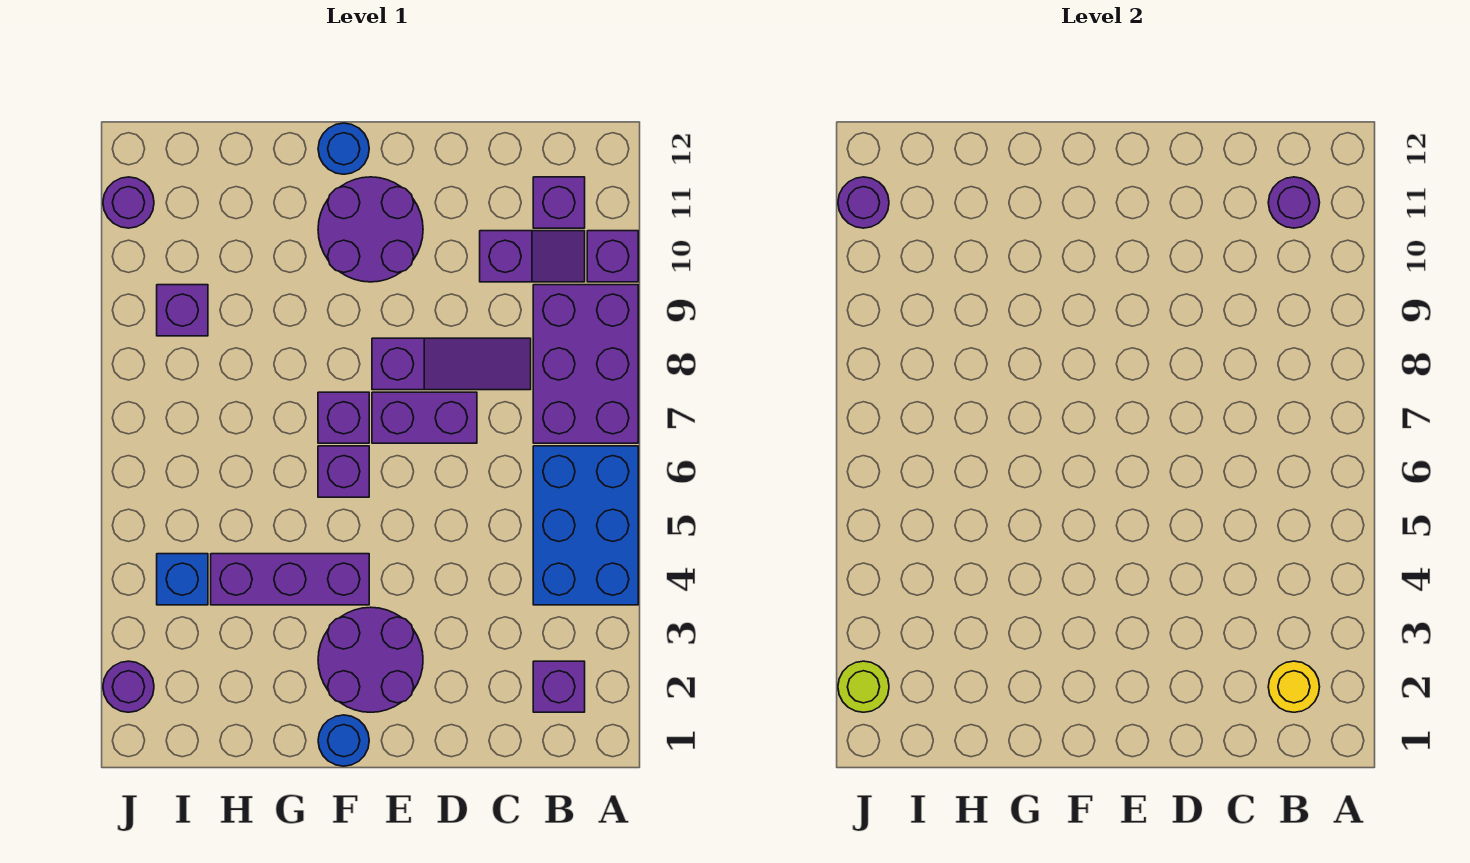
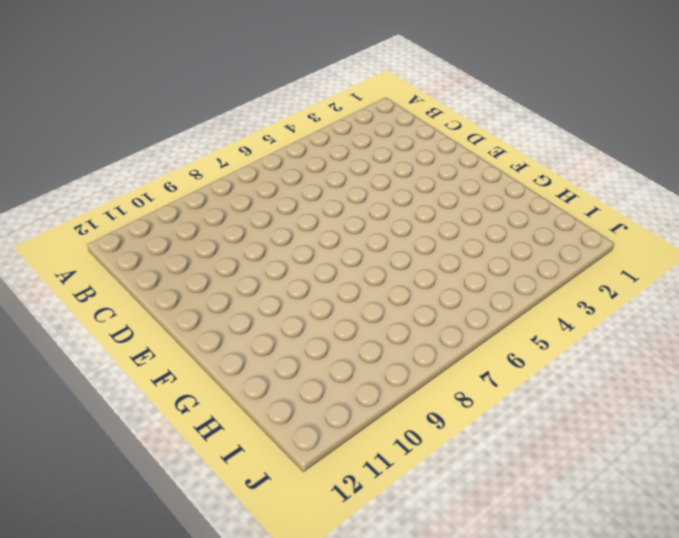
none -> blue brick A4:B6 level 1
none -> purple brick A7:B9 level 1
none -> purple brick A10 level 1

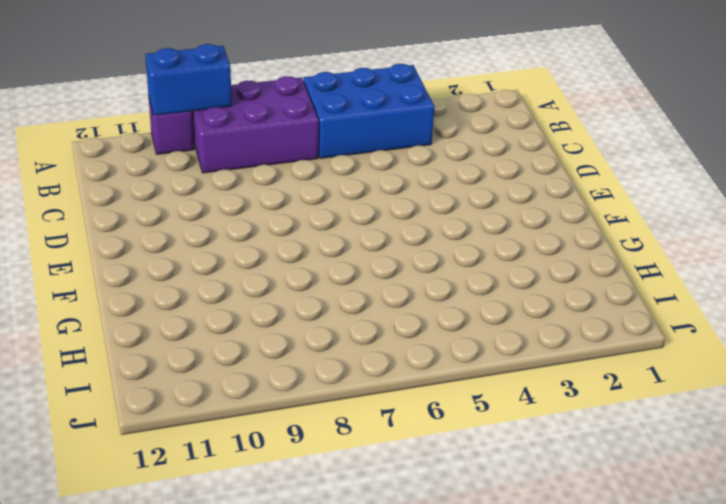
blue brick A9:A10 level 2 -> none
none -> purple brick B2 level 1
none -> purple slope B10:C10 level 1 top C
none -> purple brick B11 level 1

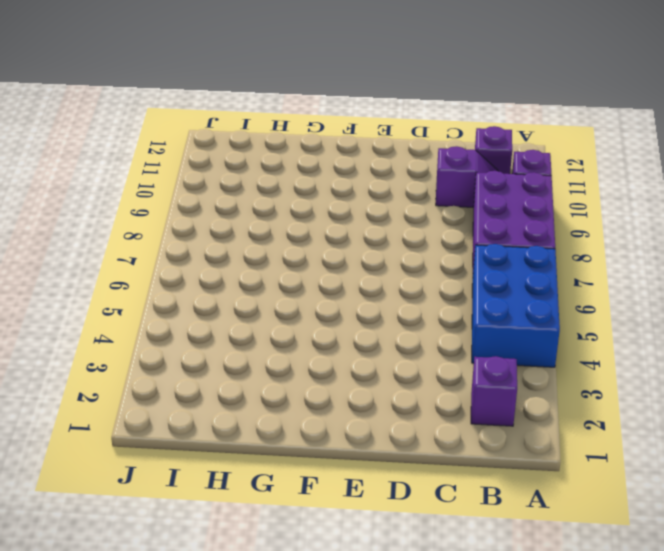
none -> purple slope C8:E8 level 1 top E
none -> purple brick D7:E7 level 1
none -> purple round brick E2:F3 level 1

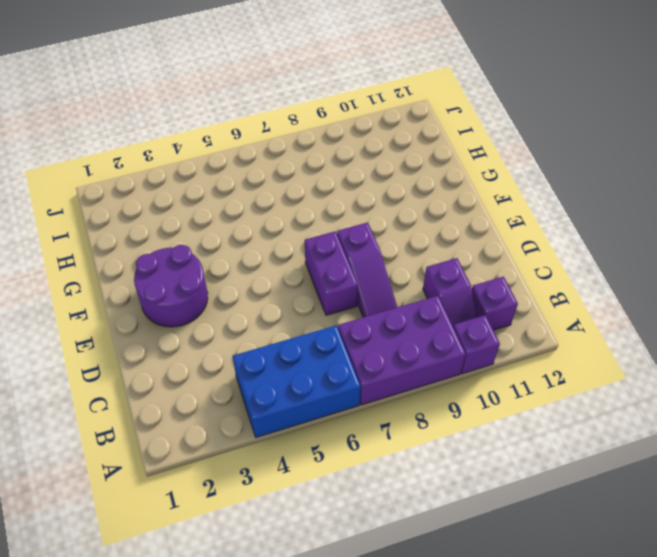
none -> purple brick B2 level 1
none -> purple round brick E10:F11 level 1
none -> blue round brick F1 level 1

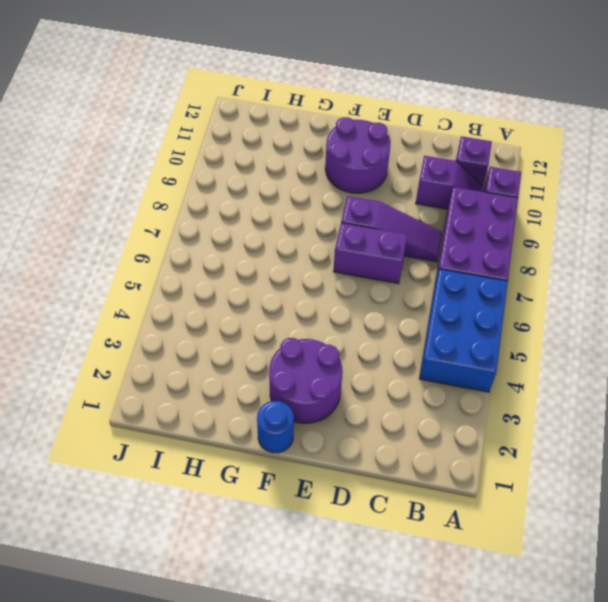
none -> purple brick B2 level 1
none -> purple brick F4:H4 level 1
none -> purple brick F6 level 1

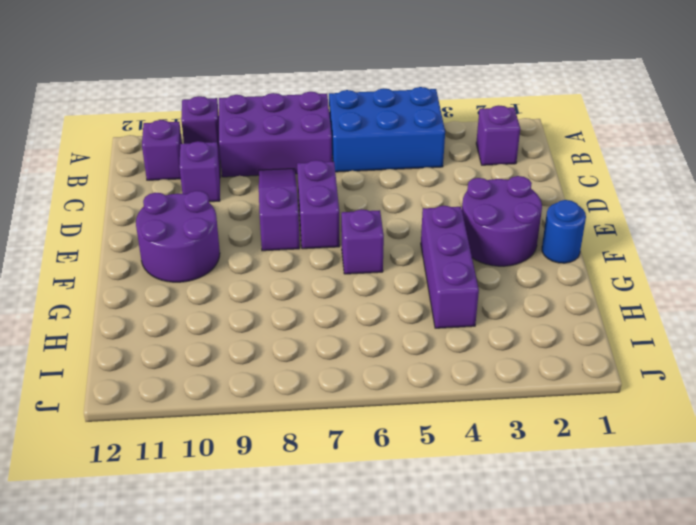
none -> purple brick F7 level 1
none -> blue round brick F12 level 1
none -> blue brick I4 level 1

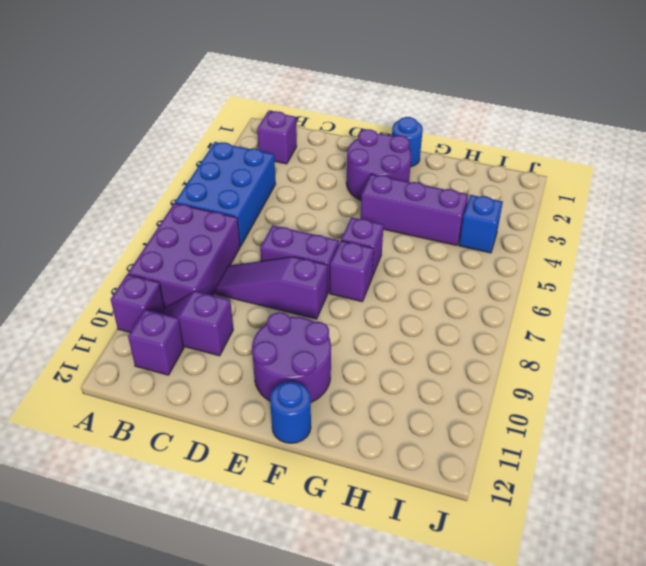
none -> purple brick I9 level 1
none -> purple round brick J2 level 1
none -> purple round brick J11 level 1

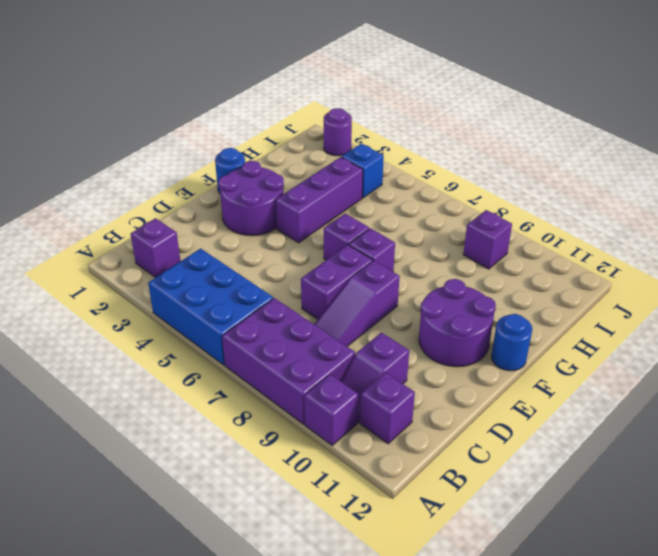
none -> purple round brick J11 level 1
none -> yellow round brick B2 level 2
none -> purple round brick B11 level 2

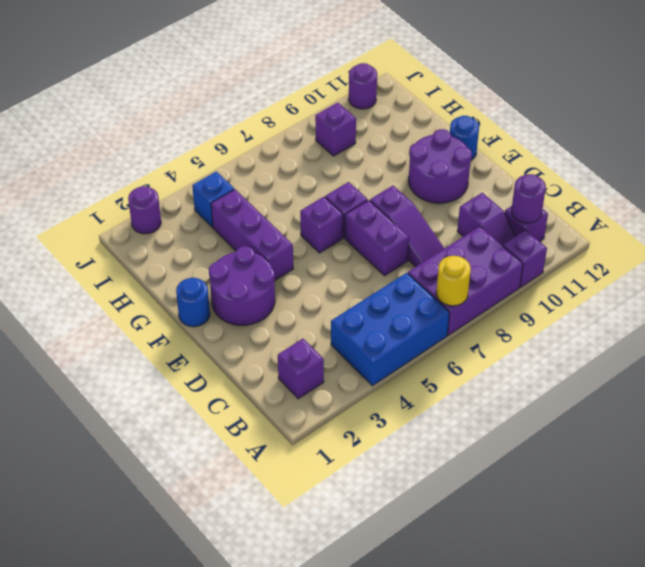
yellow round brick A7 level 2 -> yellow round brick B2 level 2
none -> lime round brick J2 level 2
none -> purple round brick J11 level 2

